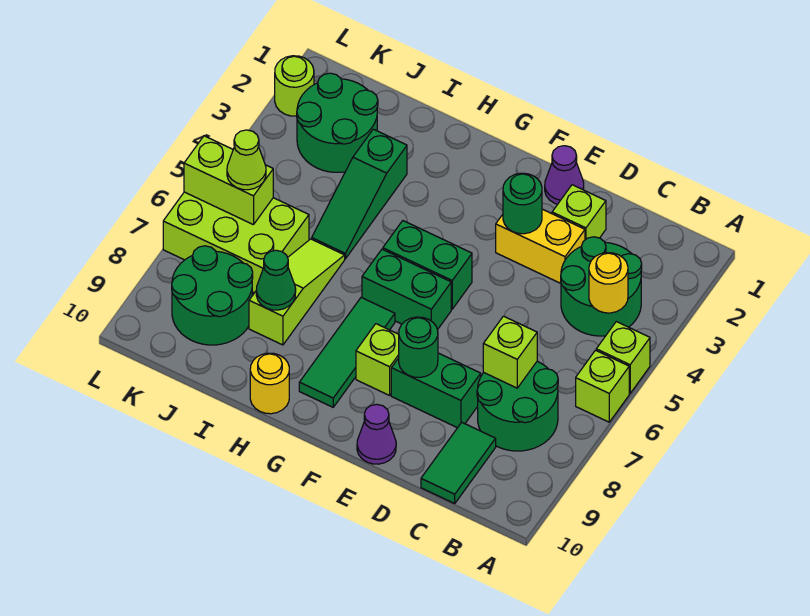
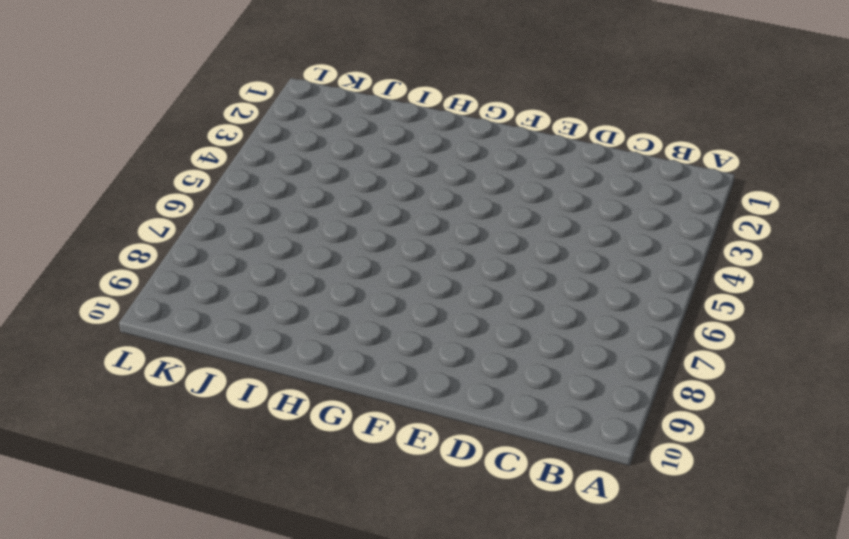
none -> lime brick A5 level 1
none -> lime brick A6 level 1
none -> green round brick B3:C4 level 1

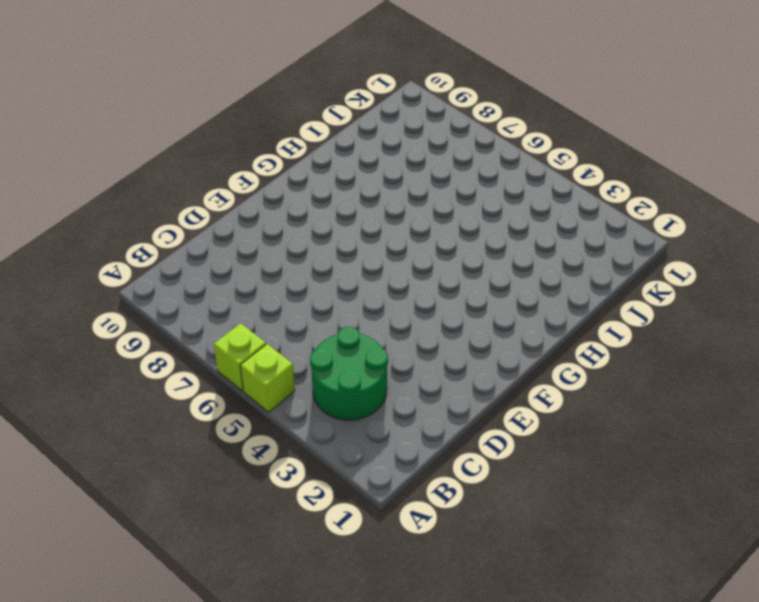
none -> green round brick B7:C8 level 1
none -> green tile C9:C10 level 1
none -> lime brick D2 level 1

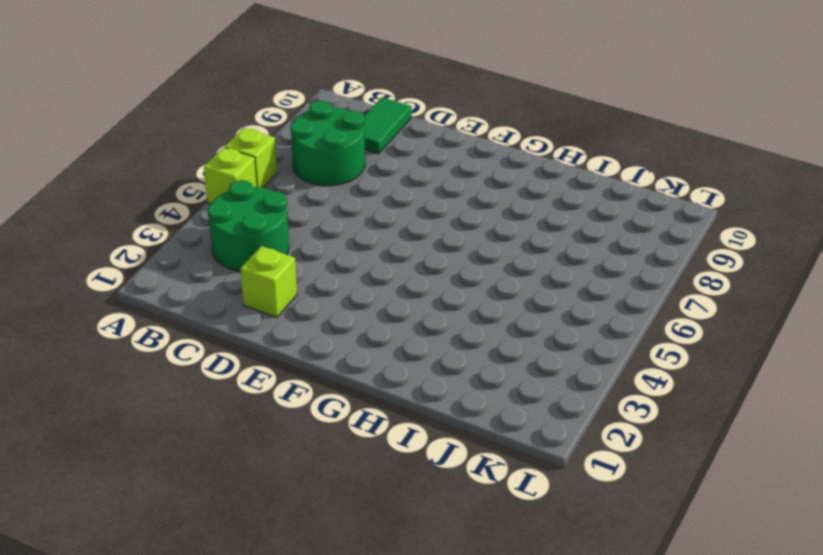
none -> yellow brick D3:E3 level 1
none -> green brick D8:E8 level 1
none -> purple cone E1 level 1

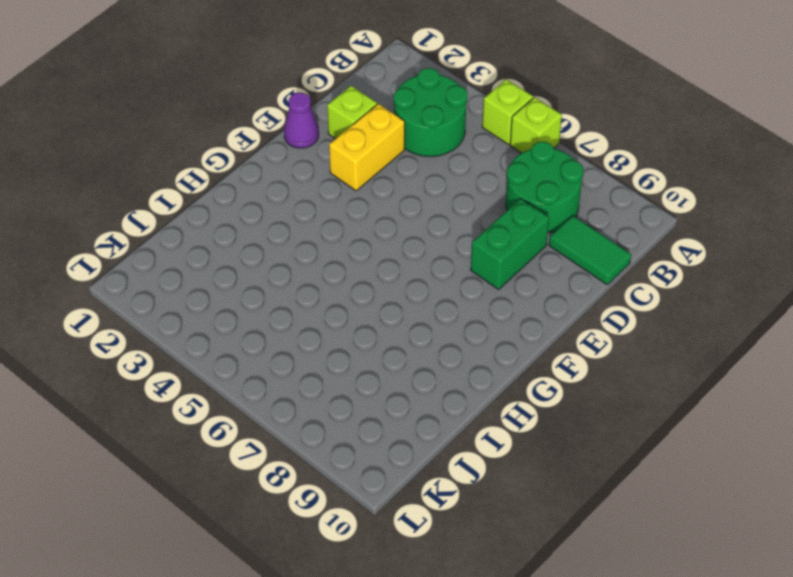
none -> purple cone E10 level 1
none -> green brick F5:G5 level 1
none -> green brick F6:G6 level 1

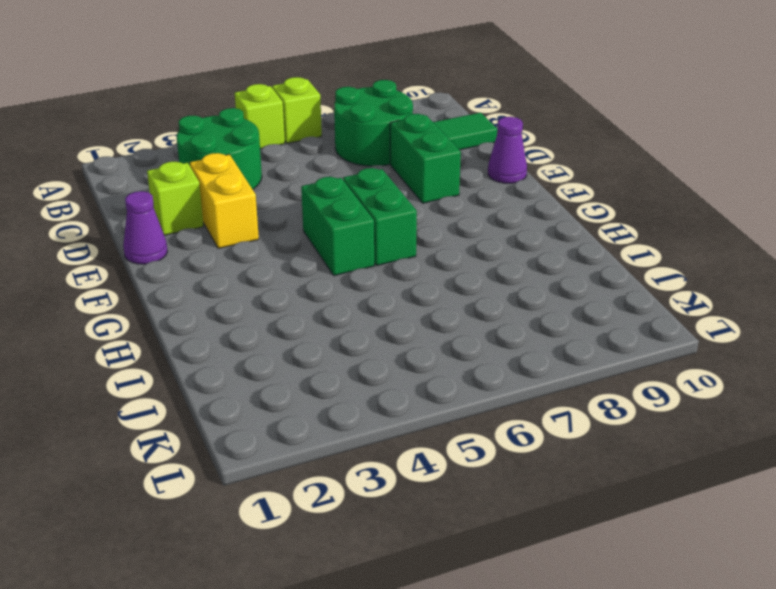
none -> lime brick F8 level 1
none -> green tile G7:G9 level 1
none -> yellow round brick H10 level 1

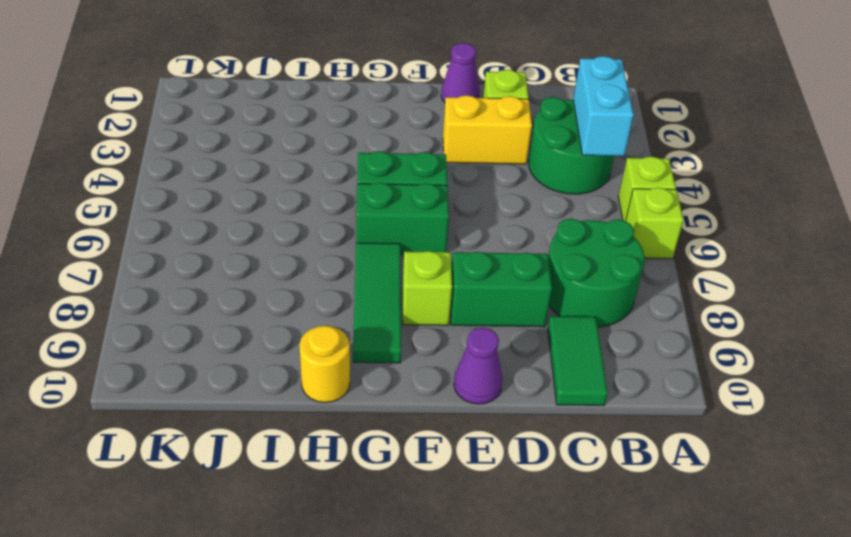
cyan brick B3:B4 level 2 -> yellow round brick B4 level 2
none -> green slope I3:I5 level 1 top 3
none -> lime slope I6:I8 level 1 top 8
none -> green round brick J2:K3 level 1

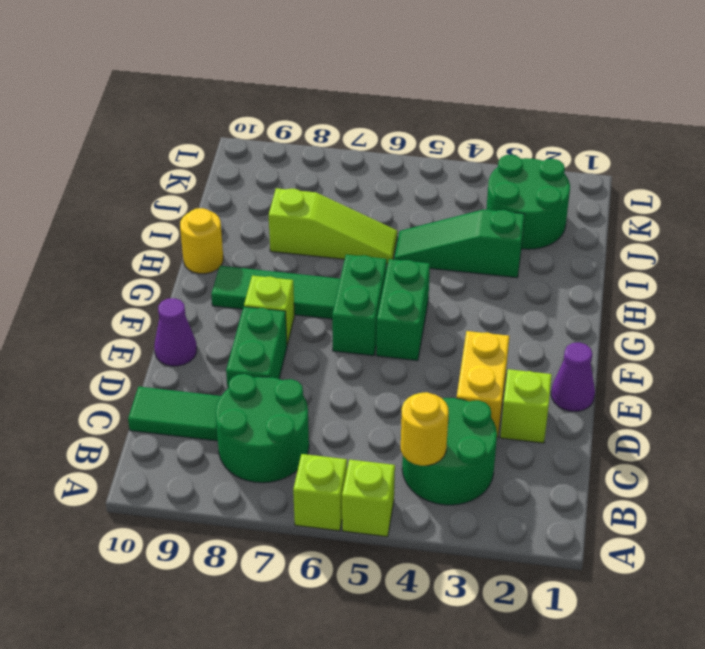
none -> lime brick J6:L7 level 1
none -> green round brick J8:K9 level 1
none -> lime round brick L2 level 1

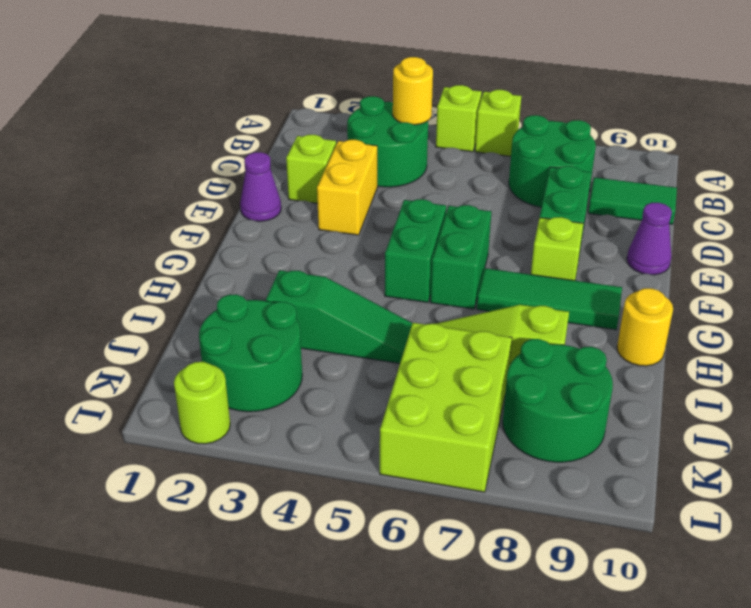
none -> lime brick C7 level 2
none -> green round brick E3 level 2
none -> green round brick E8 level 2

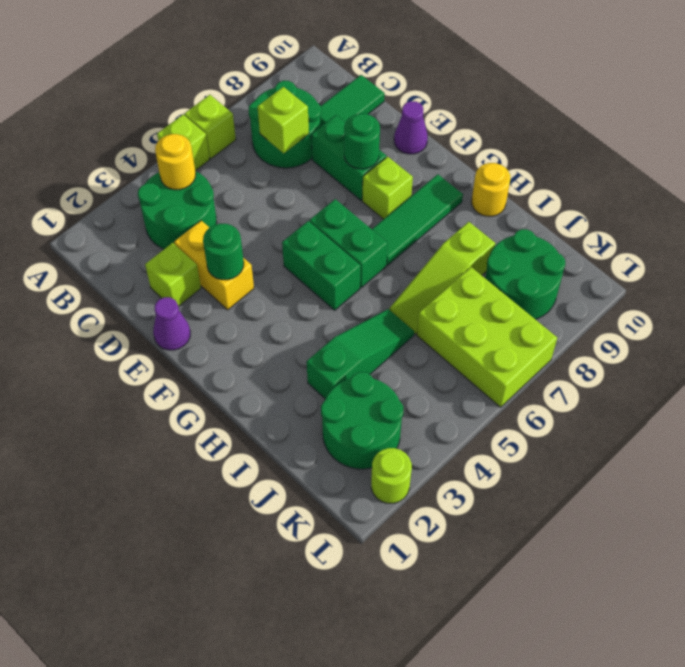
none -> green cone I8 level 2
none -> lime brick K6:L6 level 2
none -> lime cone K6 level 3

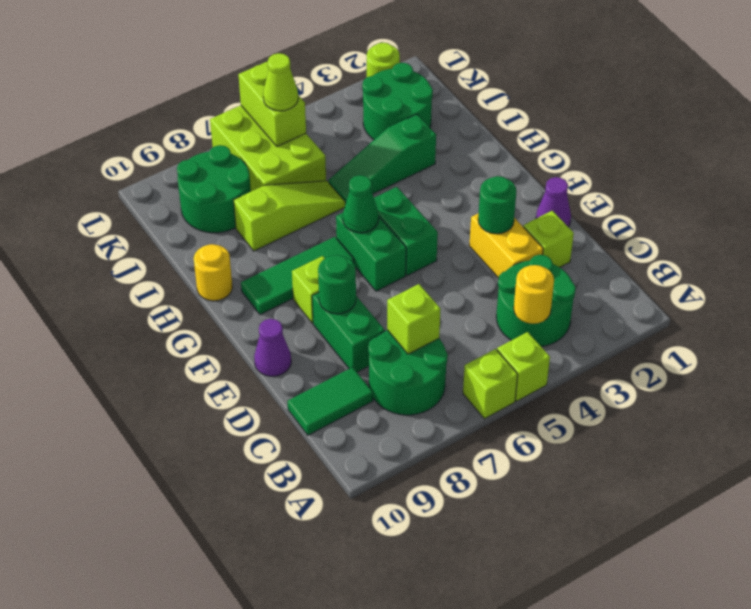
green cone G6 level 2 -> green cone I8 level 2

